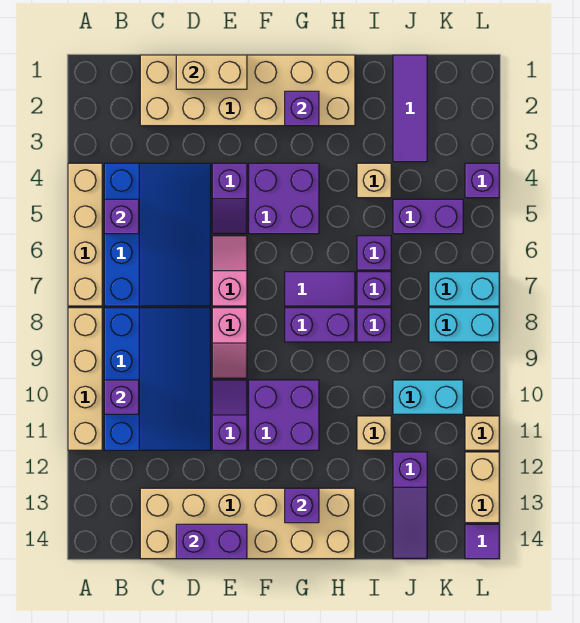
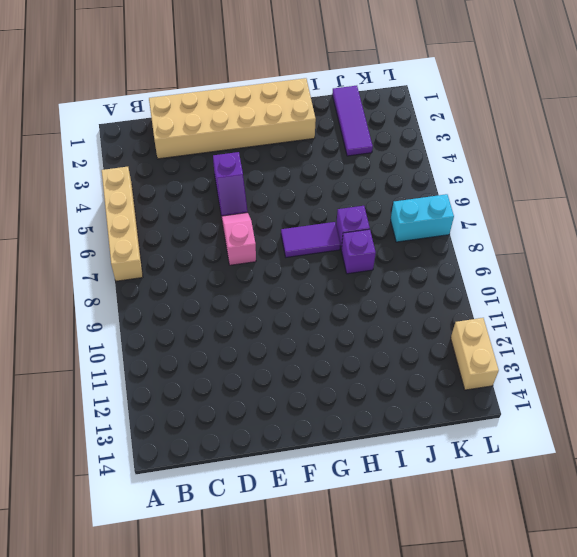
none -> tan brick A8:A11 level 1
none -> blue slope B4:D7 level 1 top B
none -> blue slope B8:D11 level 1 top B
none -> tan brick C13:H14 level 1

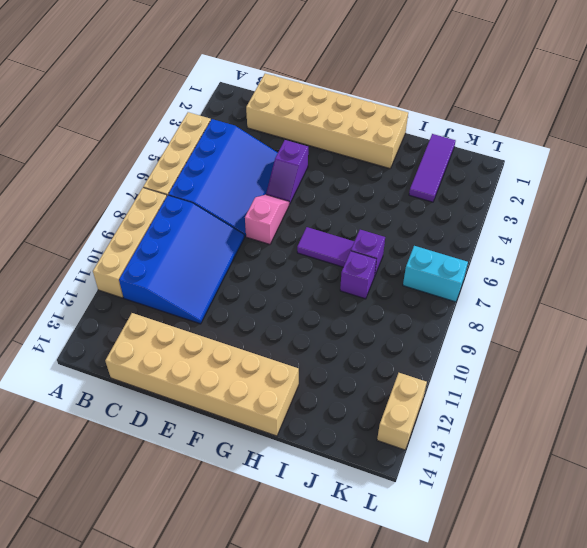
none -> pink slope E8:E9 level 1 top 8
none -> purple slope E10:E11 level 1 top 11
none -> purple brick F4:G5 level 1
none -> purple brick F10:G11 level 1

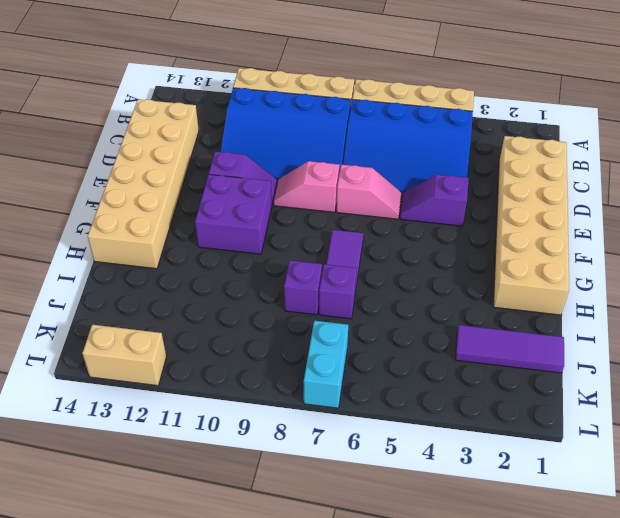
none -> purple brick F4:G5 level 1
none -> purple brick G8:H8 level 1
none -> tan brick I4 level 1
none -> purple brick I6 level 1

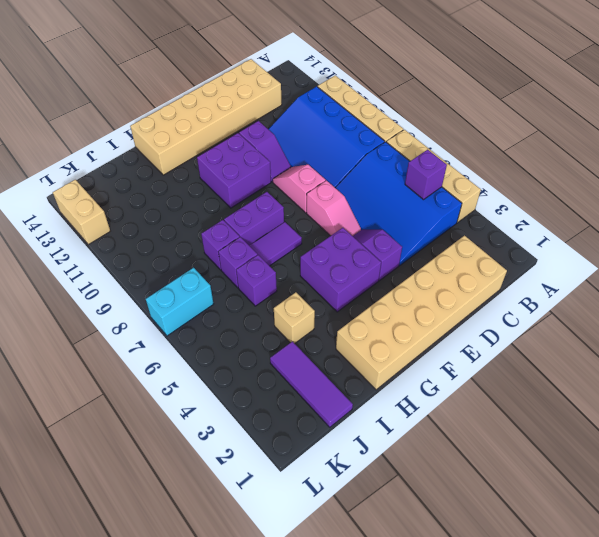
none -> tan brick I11 level 1
none -> purple brick J5:K5 level 1
none -> cyan brick J10:K10 level 1
none -> purple slope J12:J14 level 1 top 12

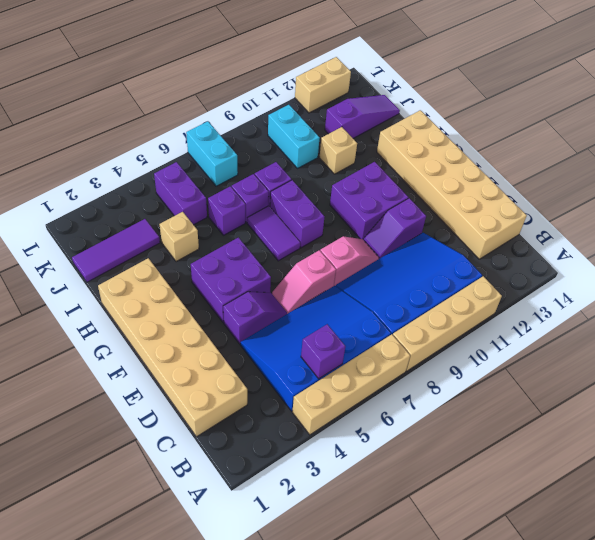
none -> cyan brick K8:L8 level 1
none -> purple brick L4 level 1
none -> tan brick L11 level 1
none -> purple tile L14 level 1

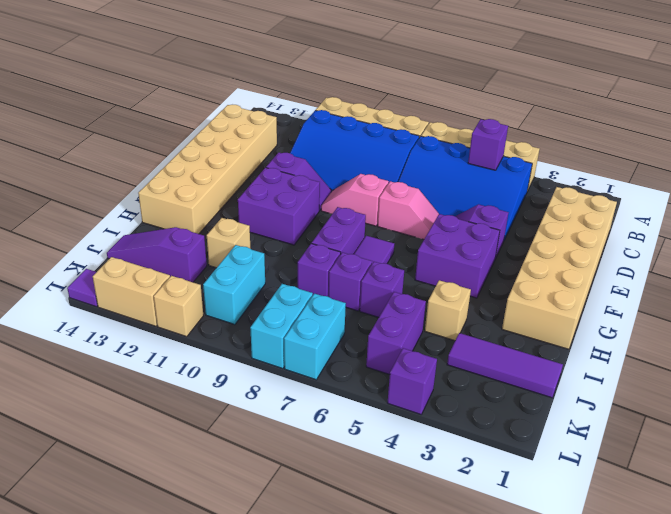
none -> purple brick B10 level 2
none -> tan brick D1:E1 level 2
none -> purple brick D14:E14 level 2
none -> purple brick G2 level 2

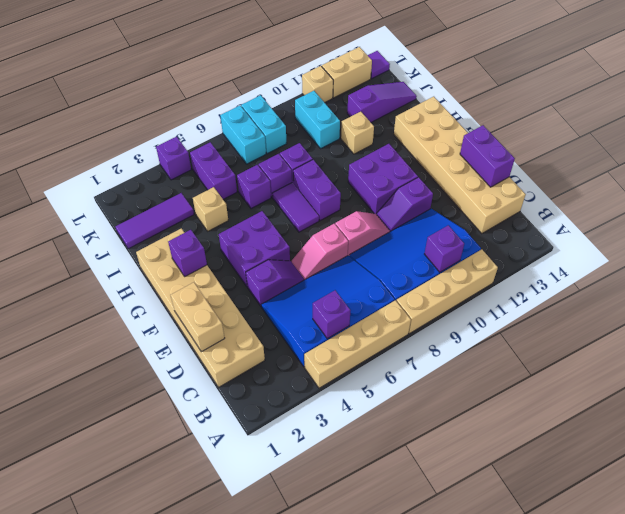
none -> purple brick G13 level 2

